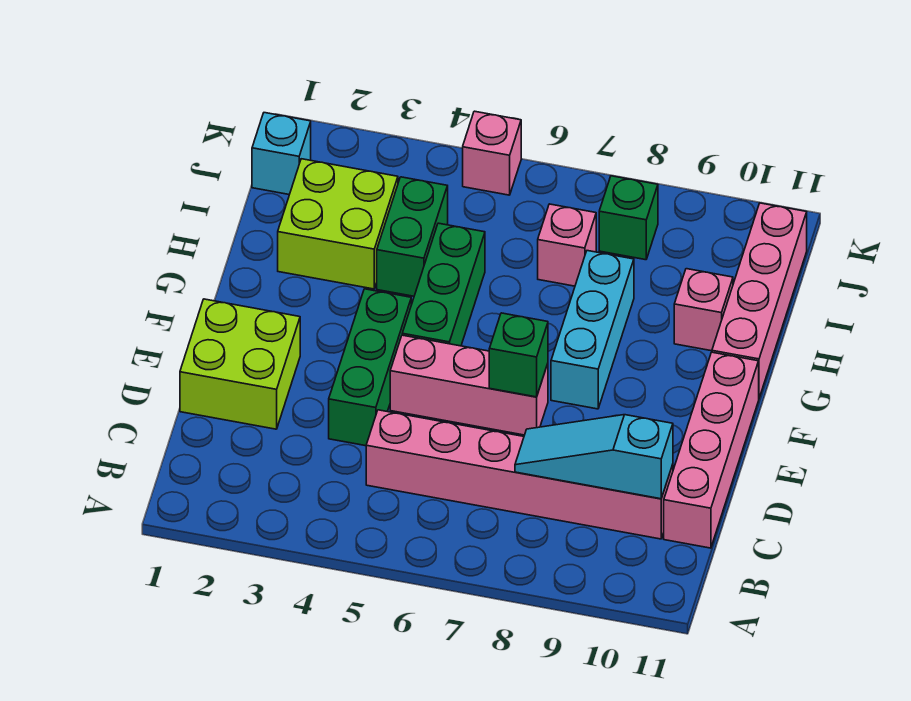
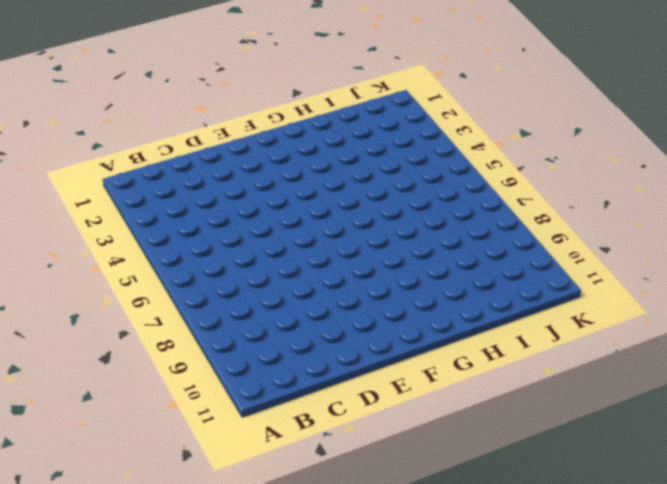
none -> pink brick C5:C10 level 1
none -> pink brick C11:F11 level 1
none -> lime brick D1:E2 level 1

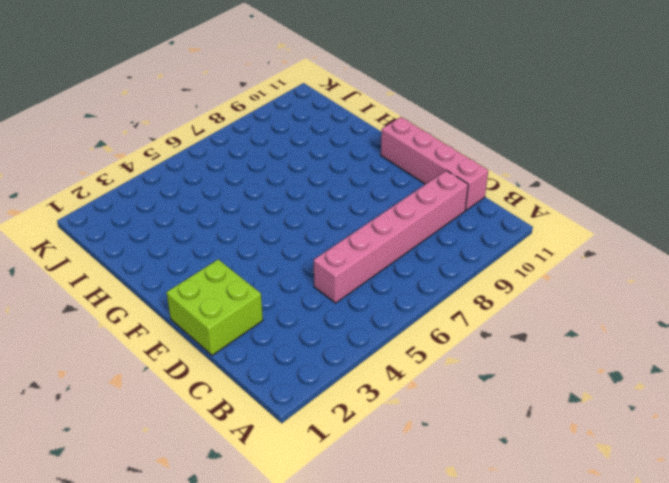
none -> green brick D4:F4 level 1
none -> pink brick E5:E7 level 1
none -> green brick F5:H5 level 1

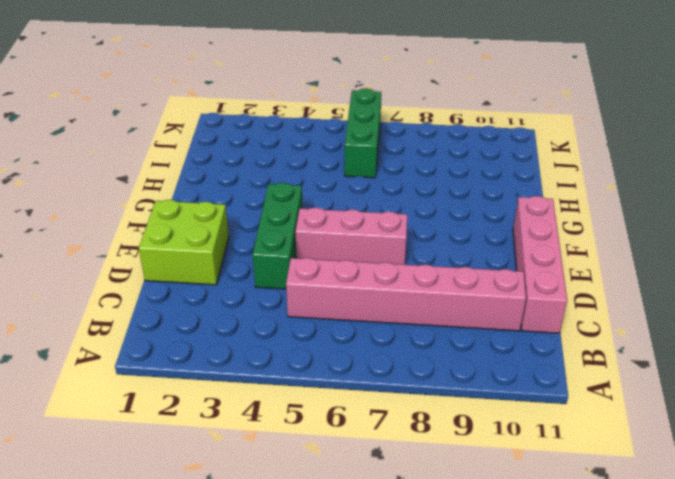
green brick I6:K6 level 1 -> green brick F5:H5 level 1
none -> cyan brick F8:H8 level 1
none -> pink brick G11:J11 level 1
none -> lime brick H2:I3 level 1

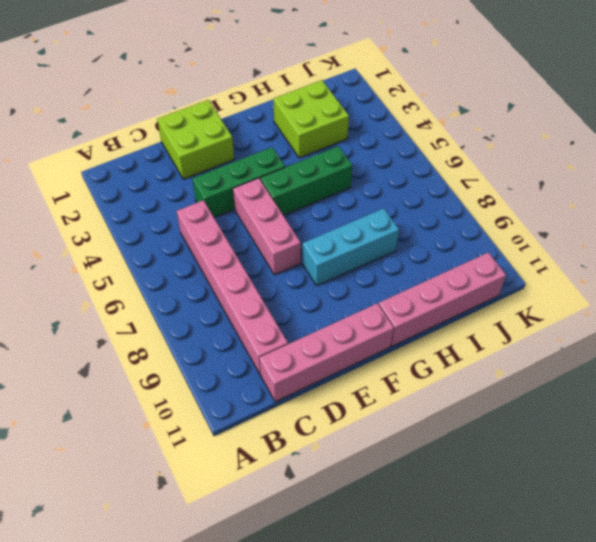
none -> green brick H4:I4 level 1
none -> pink brick H10 level 1
none -> pink brick I7 level 1

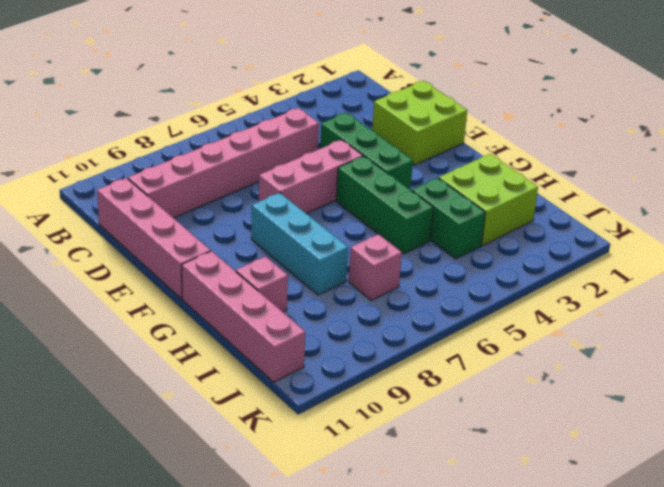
none -> cyan brick J1 level 1
none -> green brick J8 level 1
none -> pink brick K5 level 1

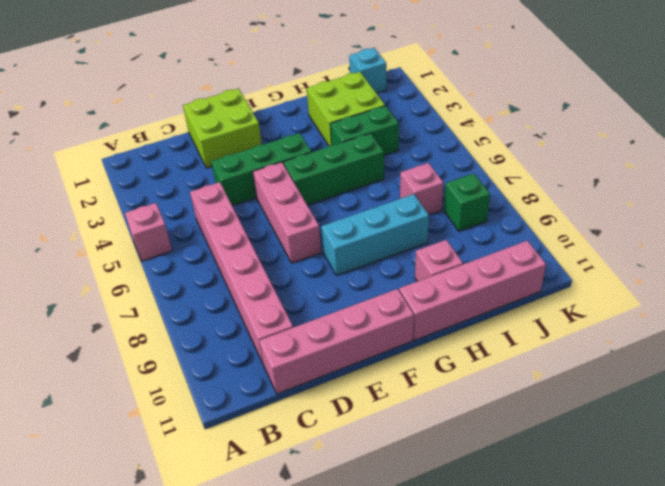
pink brick A5 level 1 -> pink brick K5 level 1
none -> cyan slope C8:C10 level 2 top 10
none -> green brick E7 level 2

